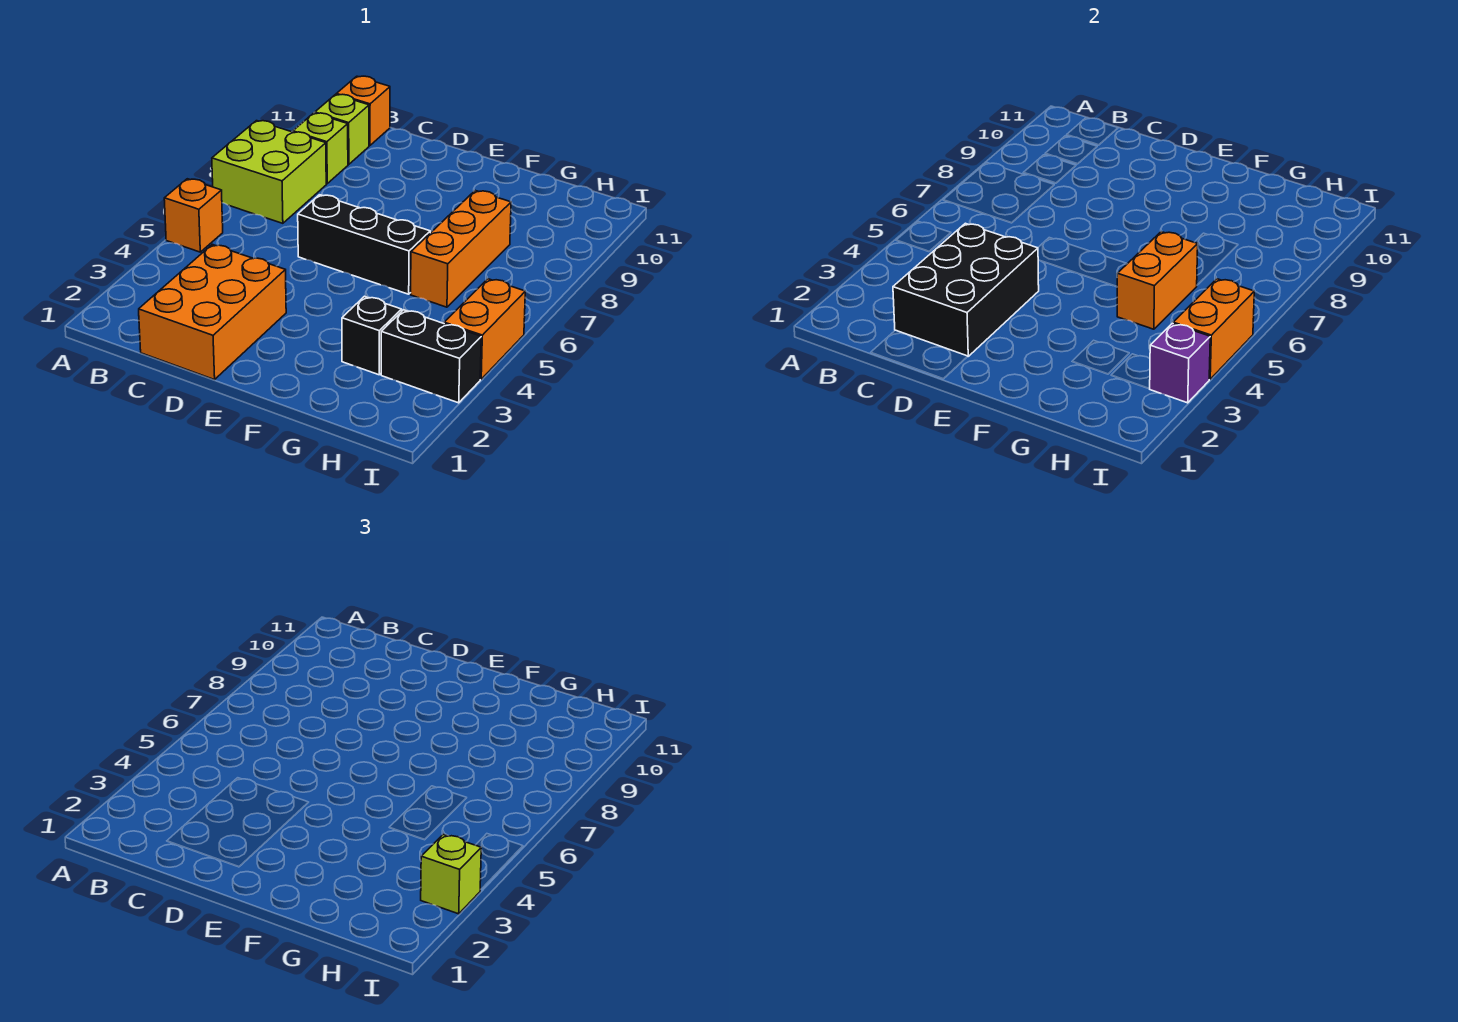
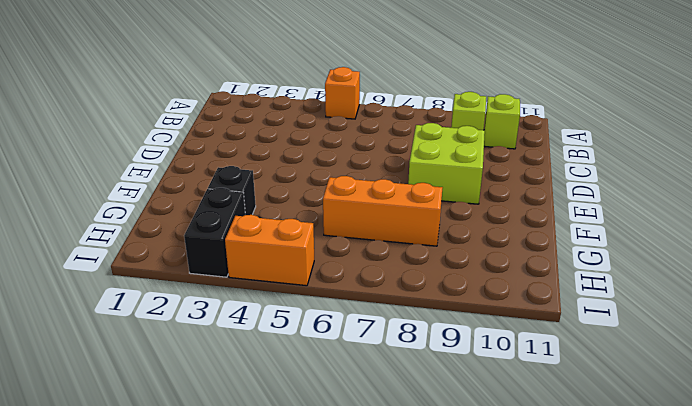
lime brick D8:E9 level 1 -> lime brick A7:B8 level 1
none -> orange brick B11 level 1
none -> orange brick C1:D3 level 1
none -> black brick D6:F6 level 1

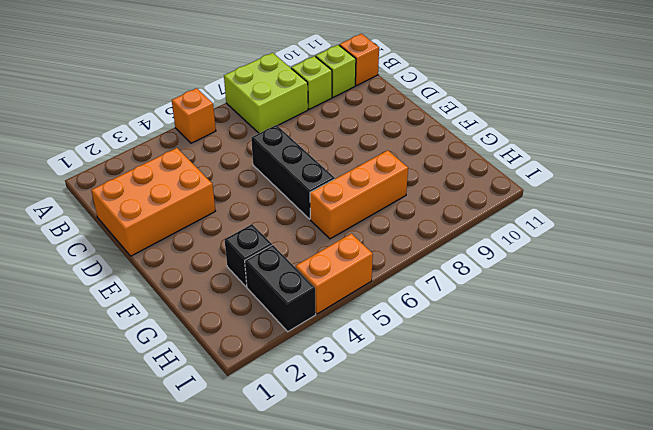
none -> black brick C2:D4 level 2
none -> orange brick G5:G6 level 2
none -> purple brick I3 level 2

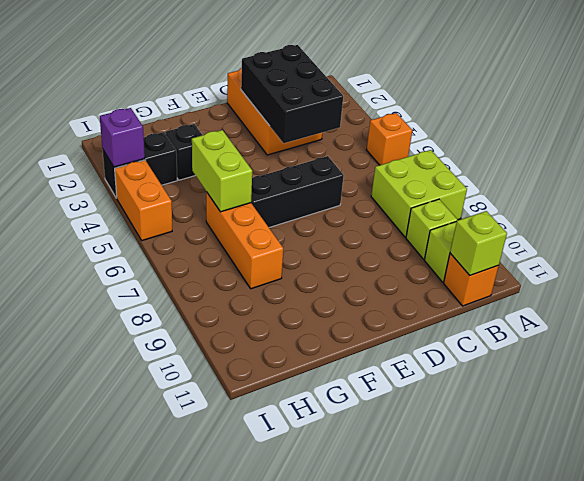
lime brick B11 level 2 -> lime brick I3 level 3
lime brick G5:G6 level 2 -> orange brick G5:G6 level 2
none -> orange brick I4:I5 level 2

